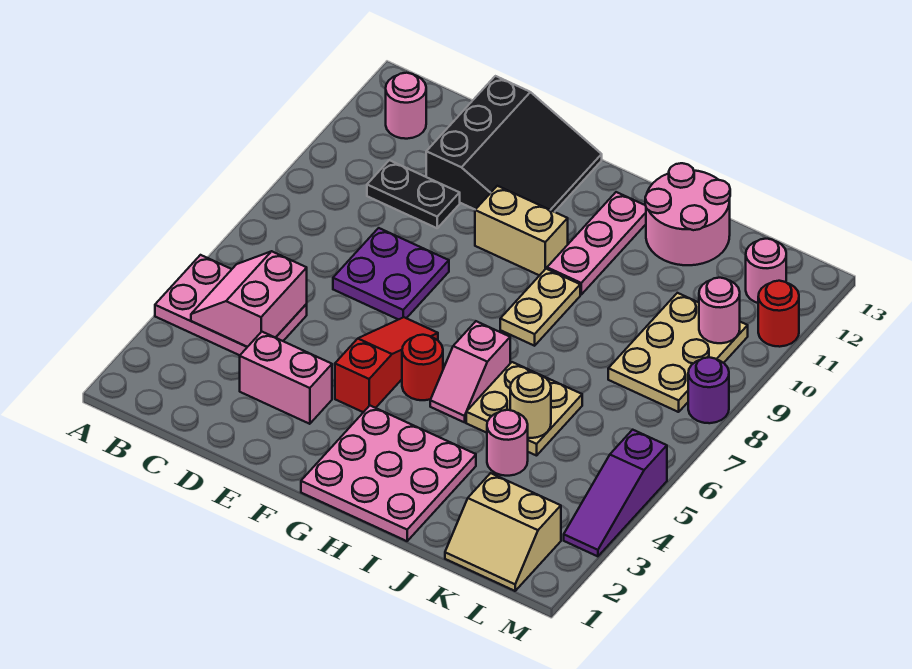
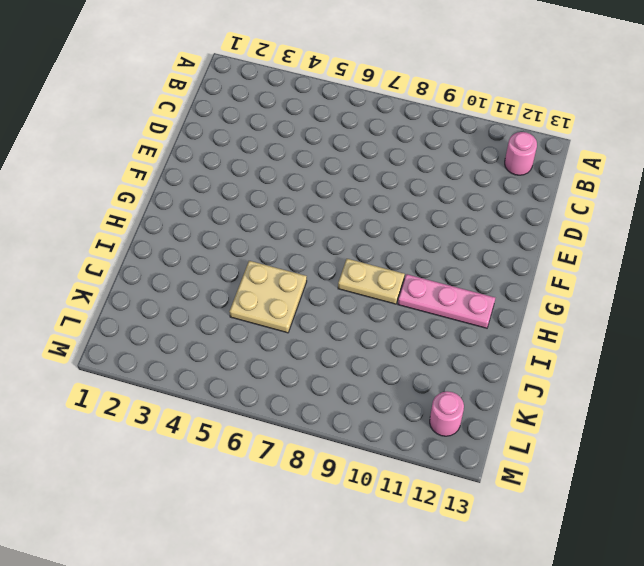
none -> pink plate A4:C5 level 1
none -> black plate C10:D10 level 1
none -> pink brick D3:E3 level 1

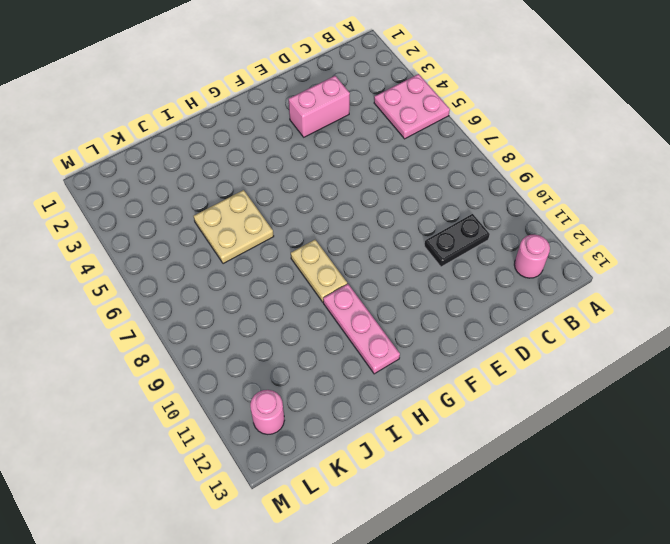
pink plate A4:B5 level 1 -> pink plate A4:C5 level 1
none -> purple plate D7:E8 level 1
none -> black slope D11:F13 level 1 top D
none -> red slope F4:F6 level 1 top 4

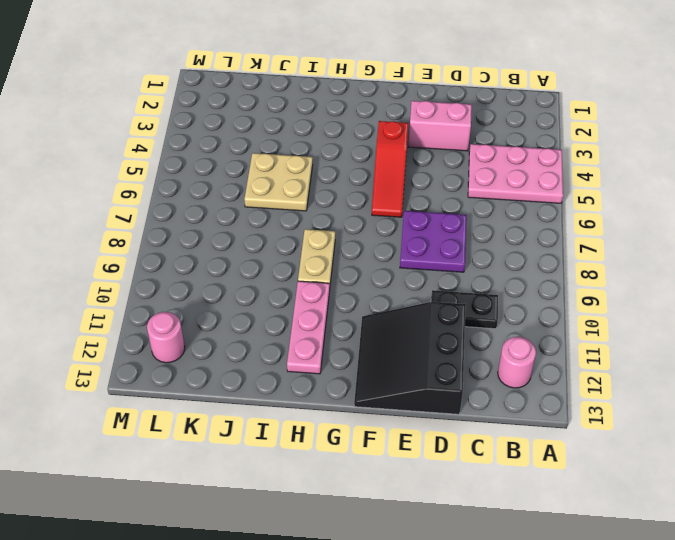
none -> tan brick F10:G10 level 1
none -> pink plate G1:I3 level 1
none -> red round brick G5 level 1

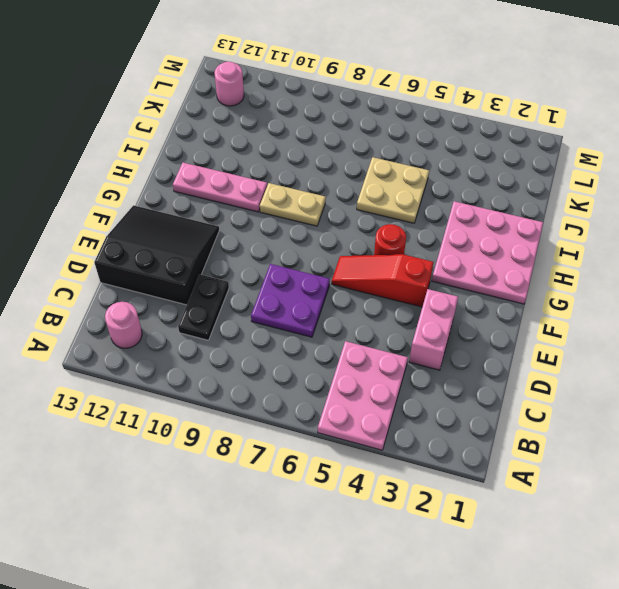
none -> tan brick F10:G10 level 1
none -> pink slope H5:H6 level 1 top 6
none -> pink round brick I12:J13 level 1

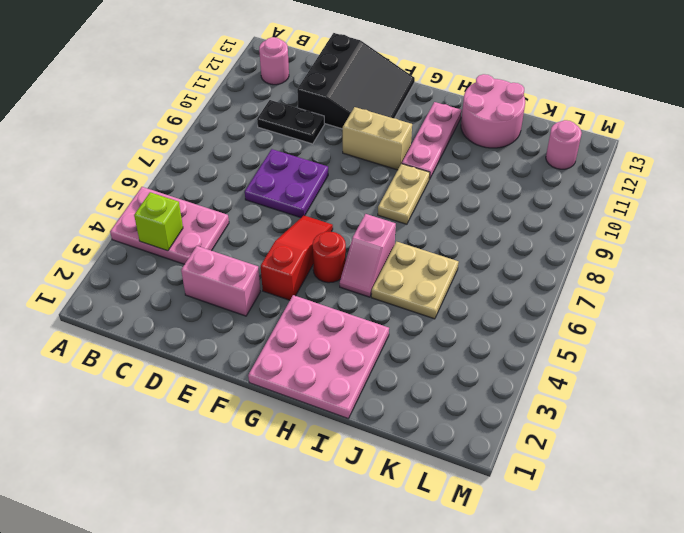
lime brick B4 level 2 -> pink slope B4:C5 level 2 top C
none -> pink round brick J4 level 1
none -> tan slope K1:L2 level 1 top 2
none -> tan plate K8:L10 level 1

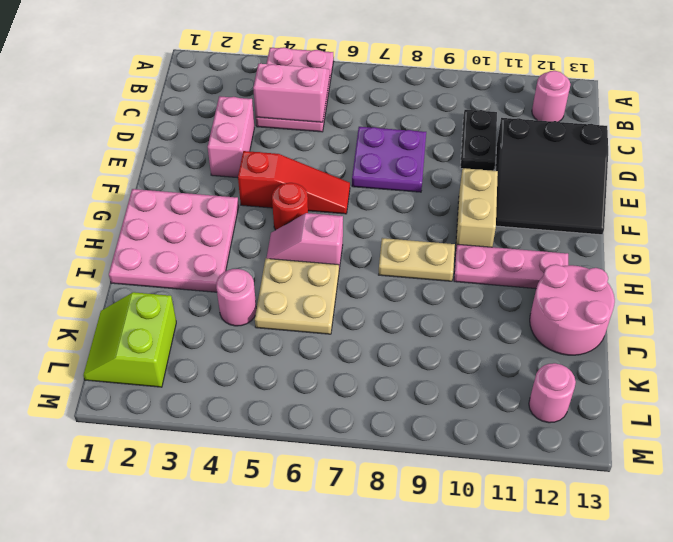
lime slope K1:L2 level 1 top 2 -> tan slope K1:L2 level 1 top 2
none -> tan plate K8:L10 level 1
none -> purple slope M3:M5 level 1 top 5
none -> purple round brick M8 level 1

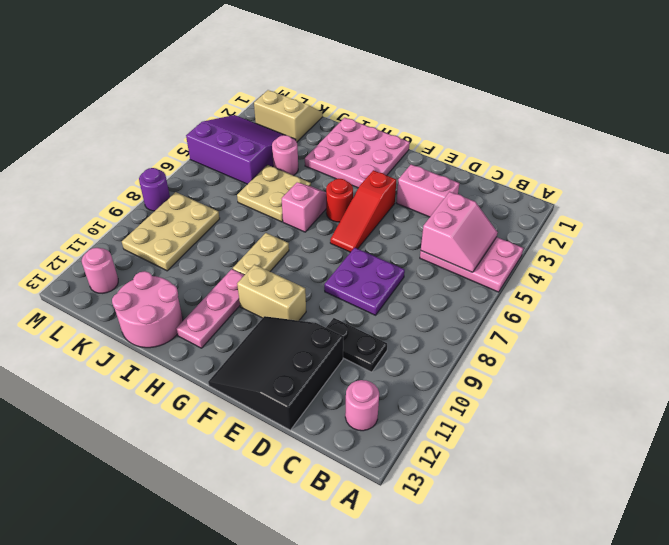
purple slope K3:M5 level 1 top 5 -> purple slope M3:M5 level 1 top 5
none -> red round brick M11 level 1
none -> tan round brick J5 level 2
none -> pink round brick L10 level 2

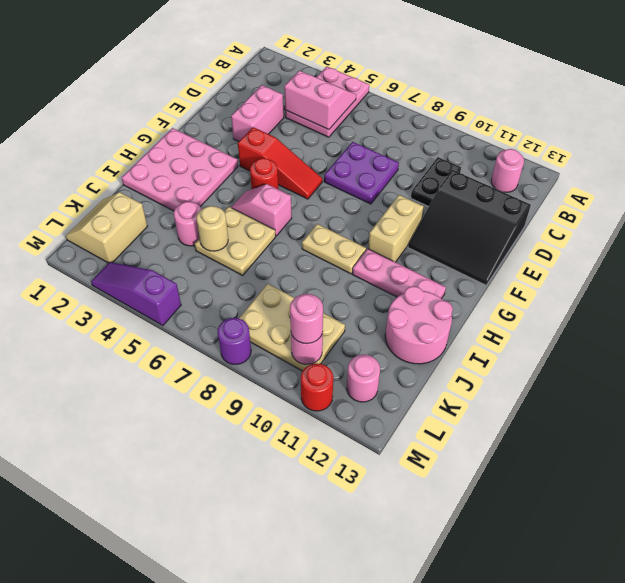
pink round brick L10 level 3 -> none

